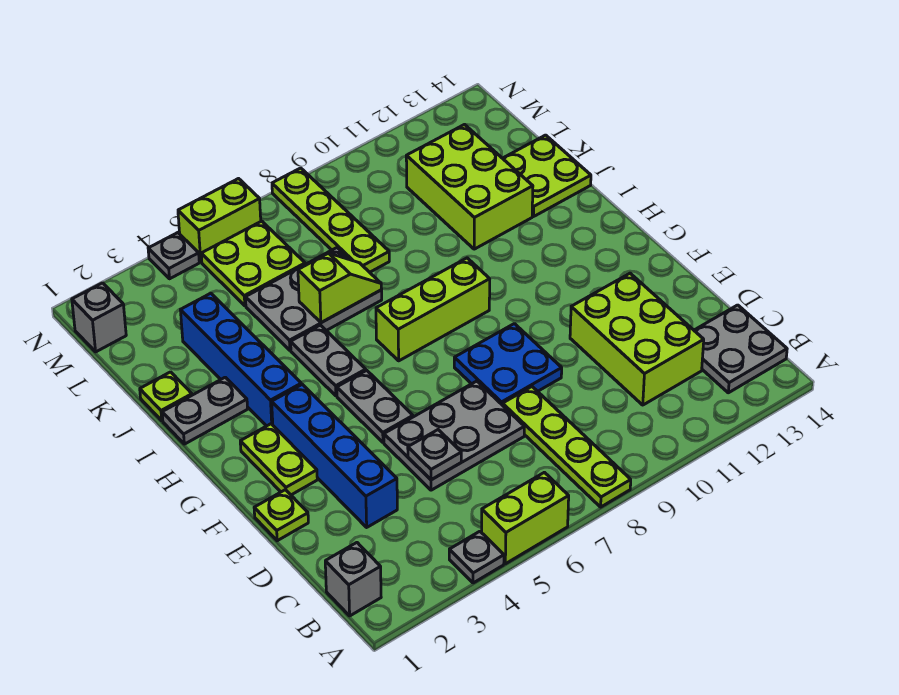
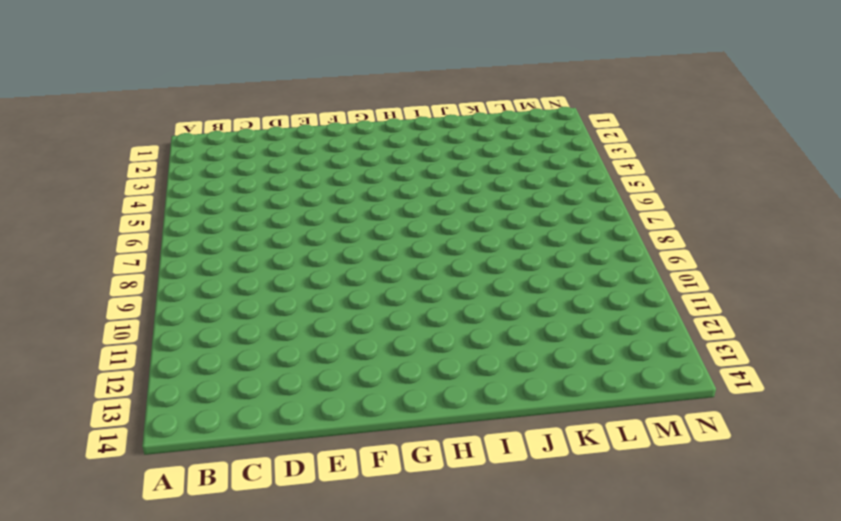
none -> grey plate A4 level 1
none -> lime brick A5:A6 level 1
none -> lime plate A8:D8 level 1

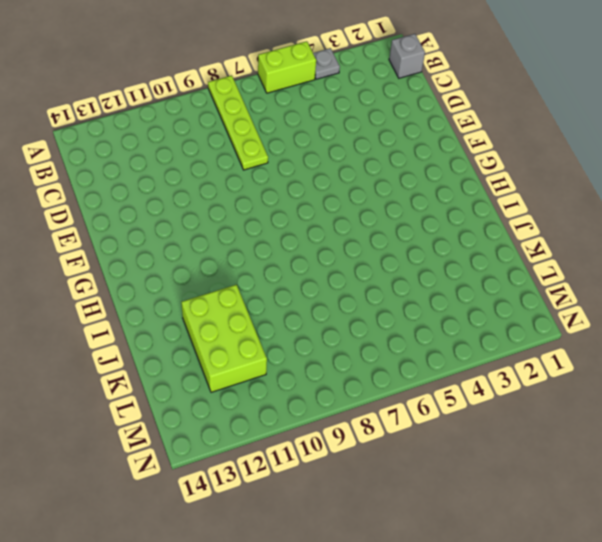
none -> grey plate B13:C14 level 1
none -> lime brick C11:E12 level 1
none -> blue brick D3:G3 level 1

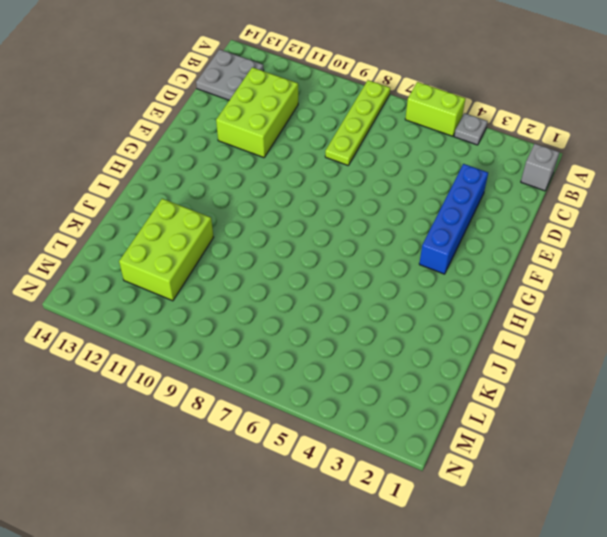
none -> grey plate D5:E7 level 1
none -> lime plate E1 level 1
none -> blue plate E8:F9 level 1

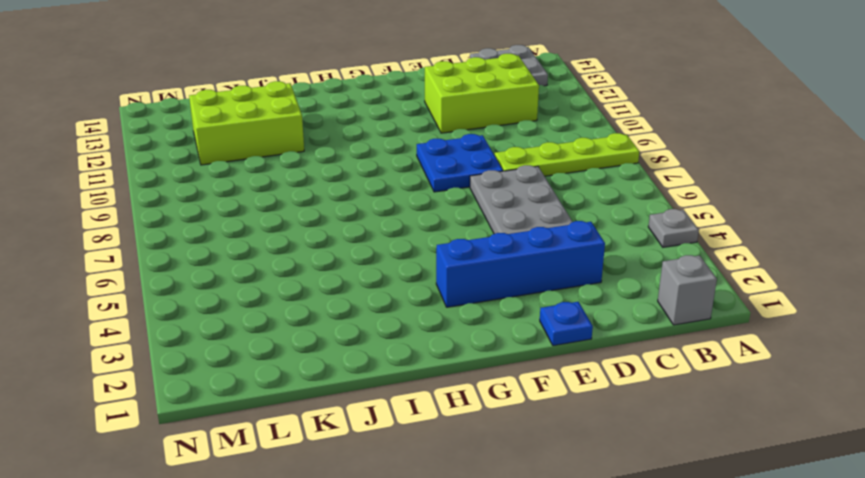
blue plate E1 level 1 -> lime plate E1 level 1
none -> lime brick A5:A6 level 1
none -> lime plate F2:G2 level 1
none -> grey plate F5:G5 level 1

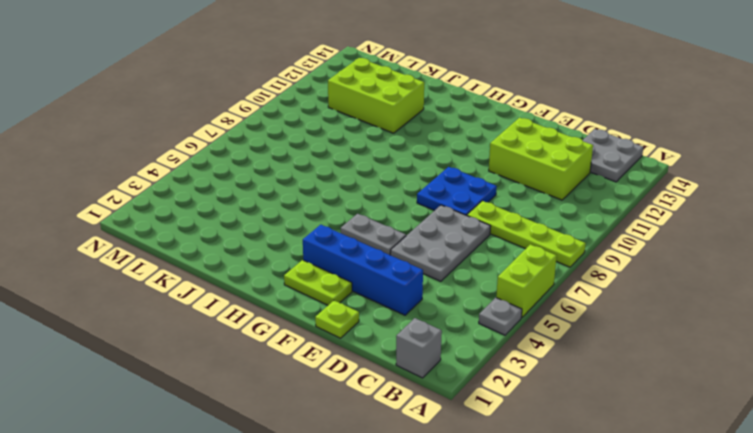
none -> blue brick H3:K3 level 1
none -> grey plate H5:I5 level 1
none -> lime brick H7:H9 level 1

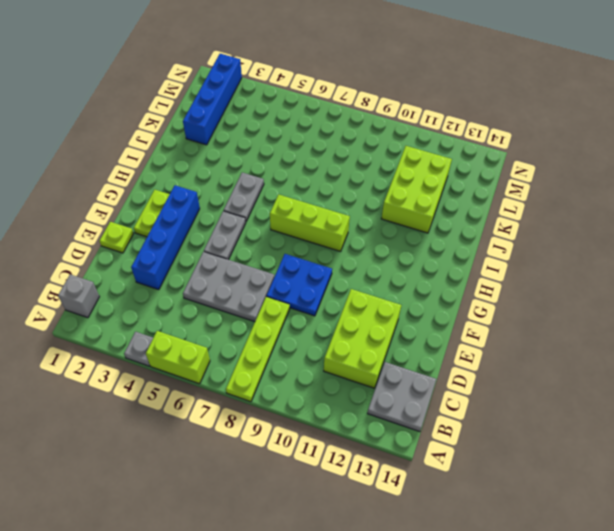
blue brick K2:N2 level 1 -> blue brick H3:K3 level 1
none -> grey plate I1:I2 level 1
none -> lime plate J1 level 1
none -> grey plate J5:K7 level 1

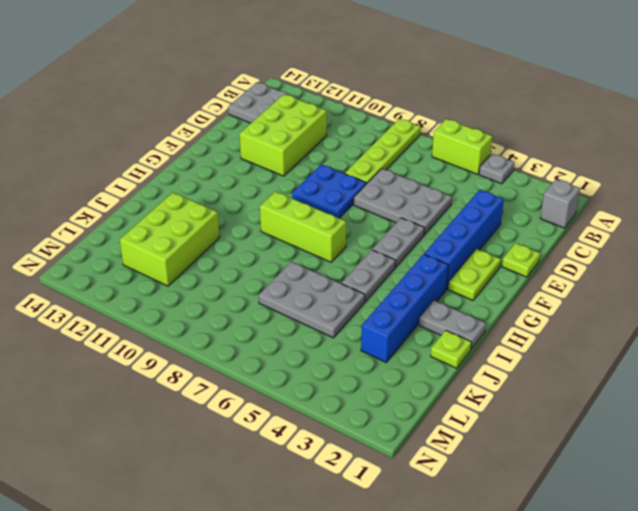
none -> lime plate J13:K14 level 1
none -> lime plate K8:N8 level 1
none -> lime plate L5:M6 level 1

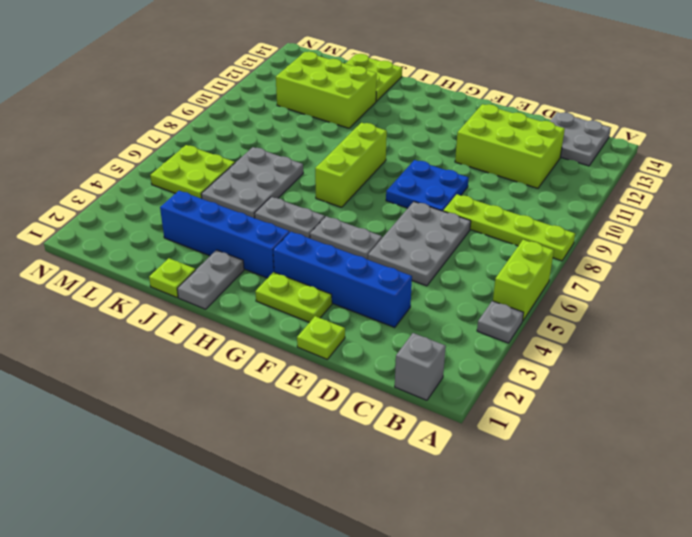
none -> lime plate K8:N8 level 1
none -> grey brick M1 level 1
none -> grey plate N4 level 1

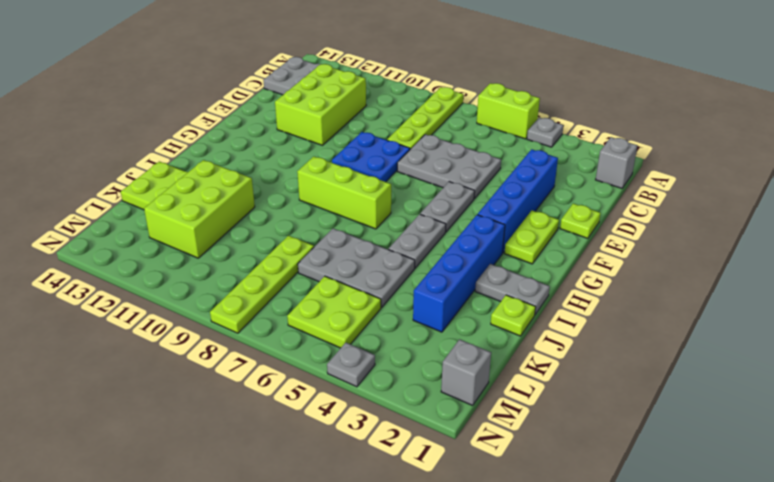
none -> lime brick N5:N6 level 1
none -> grey plate D5 level 2
none -> lime slope J6:J7 level 2 top 6

